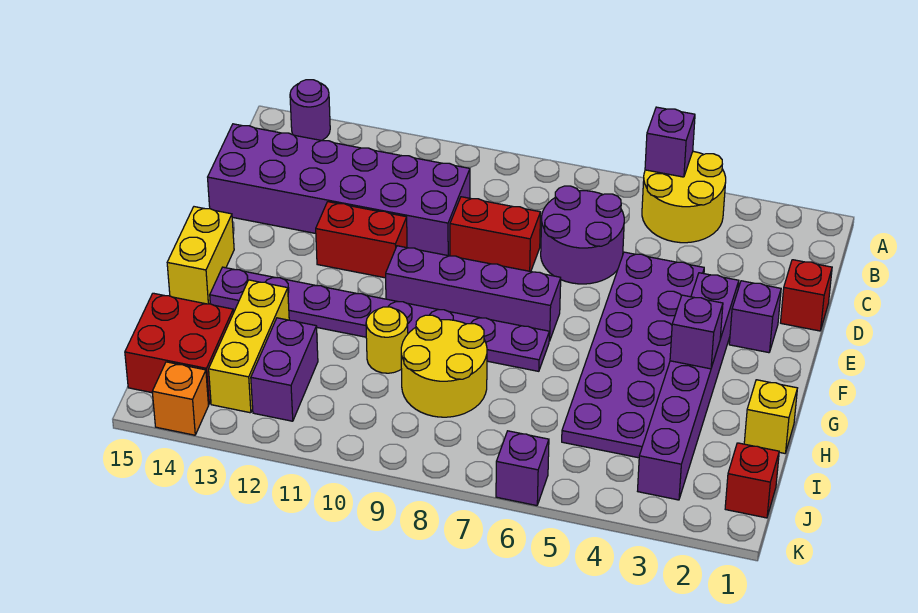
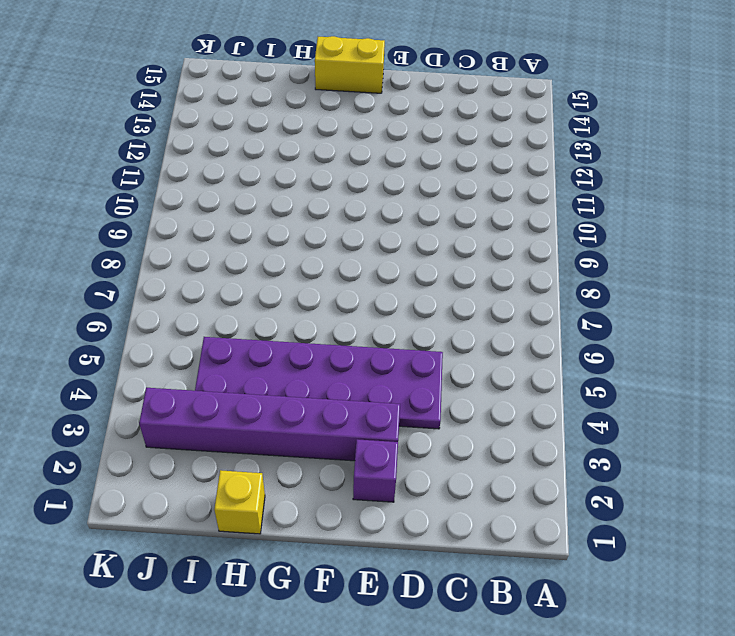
none -> yellow round brick A4:B5 level 1
none -> purple round brick A14 level 1
none -> purple round brick C6:D7 level 1

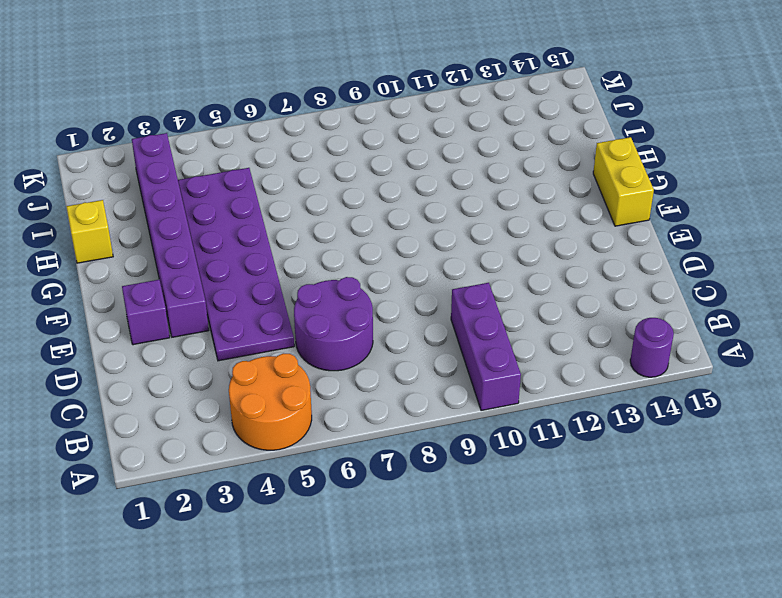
orange round brick A4:B5 level 1 -> yellow round brick A4:B5 level 1
purple brick A10:C10 level 1 -> purple brick C10:D15 level 1
none -> red brick D1 level 1
none -> red brick D8:D9 level 1
none -> red brick E11:E12 level 1

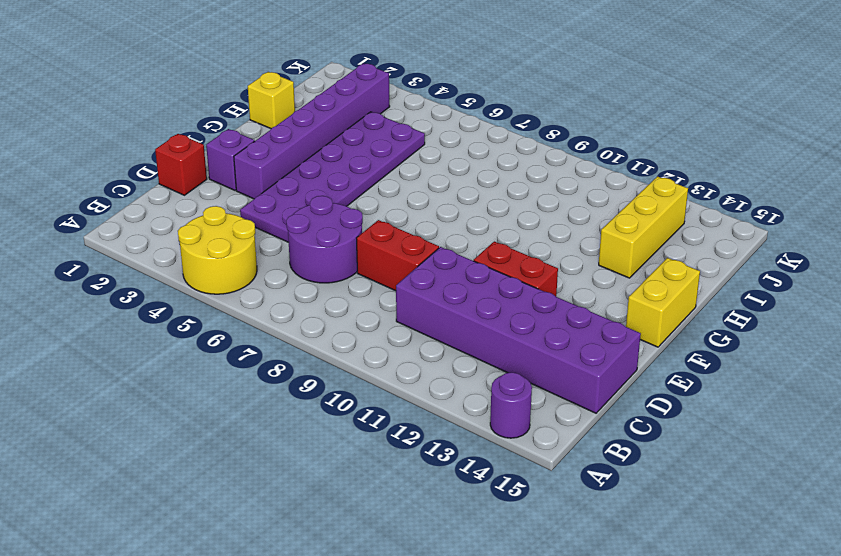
none -> purple brick F7:F10 level 1
none -> purple plate G7:G14 level 1
none -> yellow round brick H8:I9 level 1

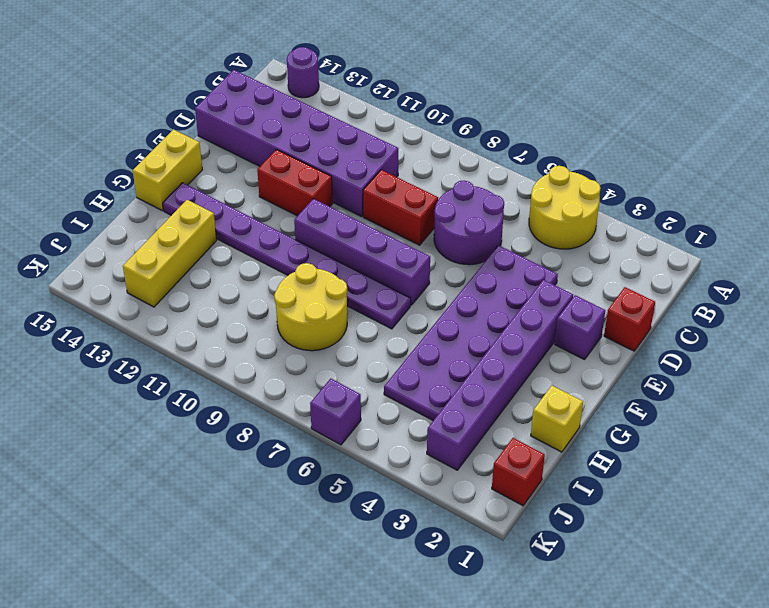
none -> yellow round brick H10 level 1
none -> purple brick I12:J12 level 1
none -> red brick I14:J15 level 1

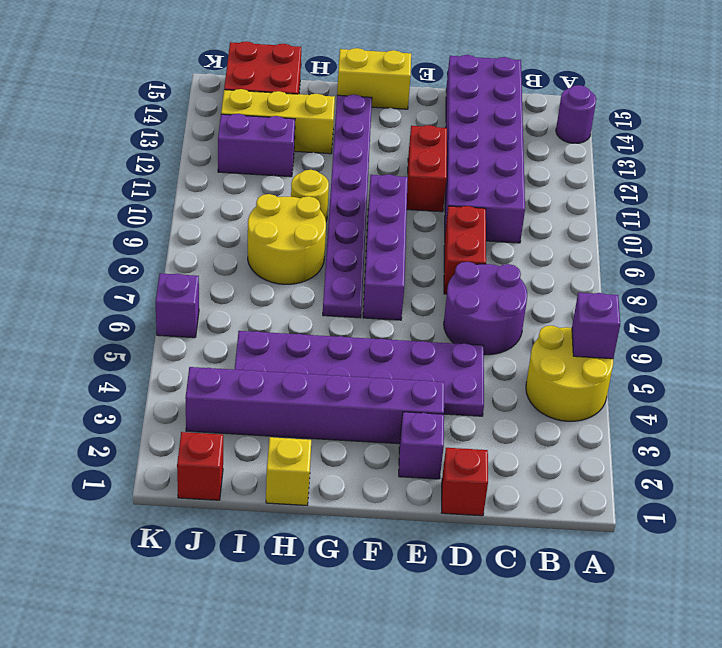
none -> orange brick K14 level 1
none -> purple brick G3 level 2

